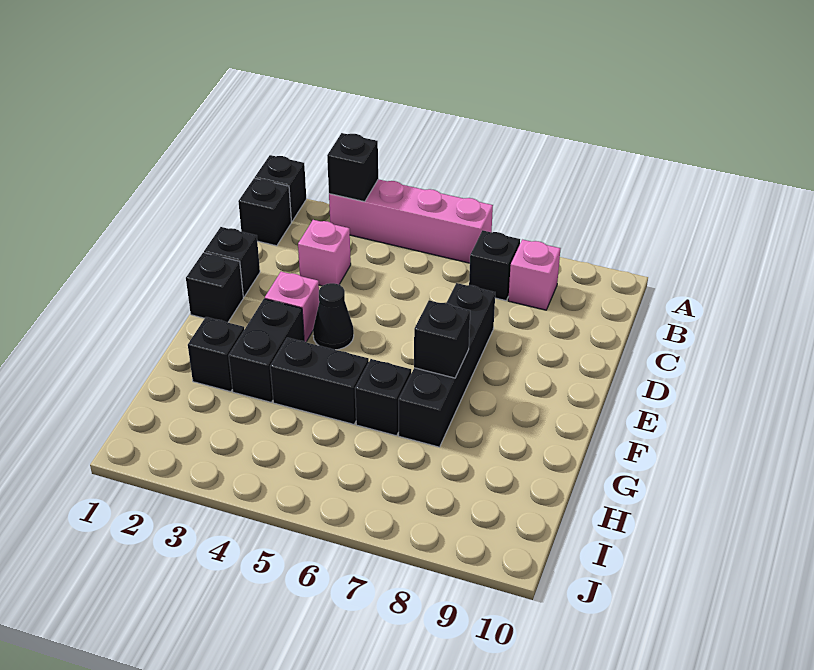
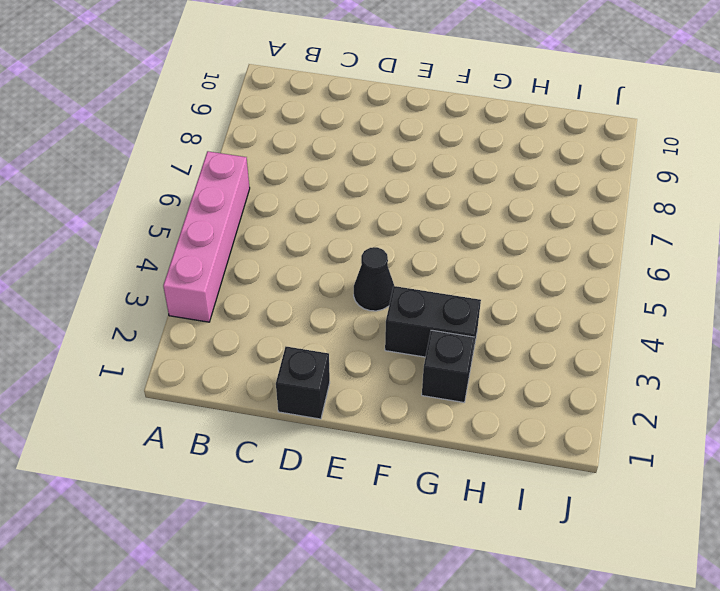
none -> black brick A1 level 1
none -> black brick B1 level 1
none -> black brick B7 level 1

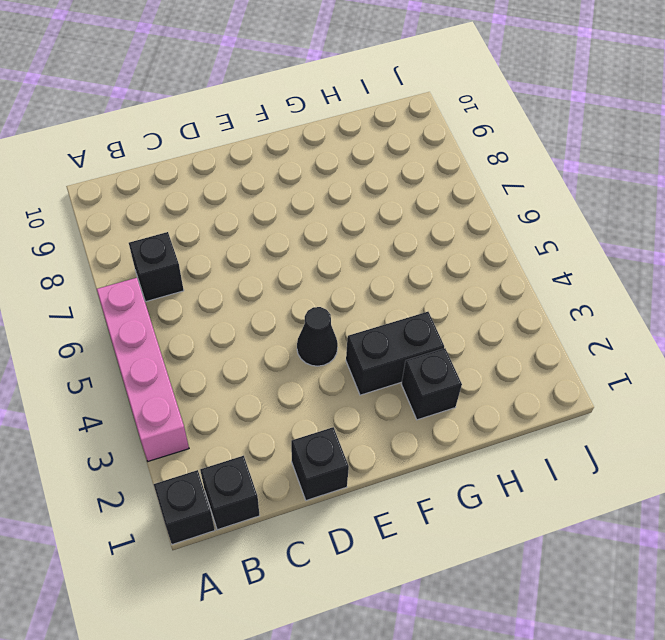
none -> pink brick B8 level 1
none -> pink brick C3 level 1
none -> black brick D7:G7 level 1

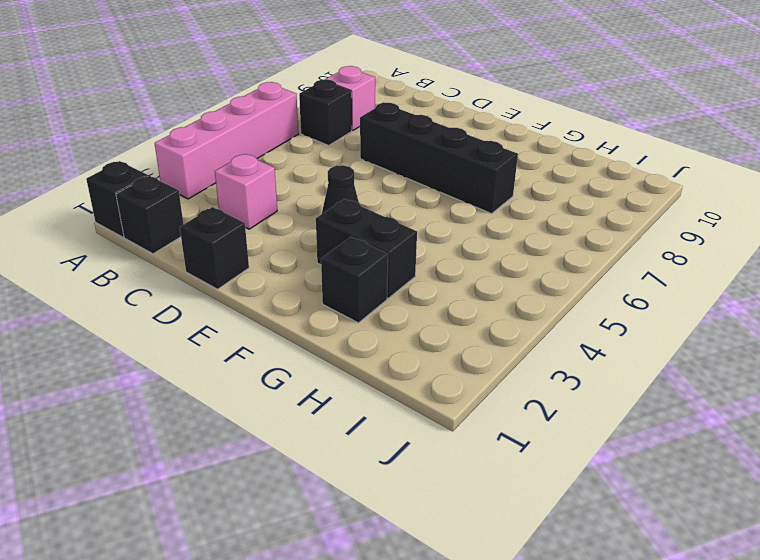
none -> black brick E1 level 1
none -> pink brick E3 level 1
none -> black brick G4:G5 level 1

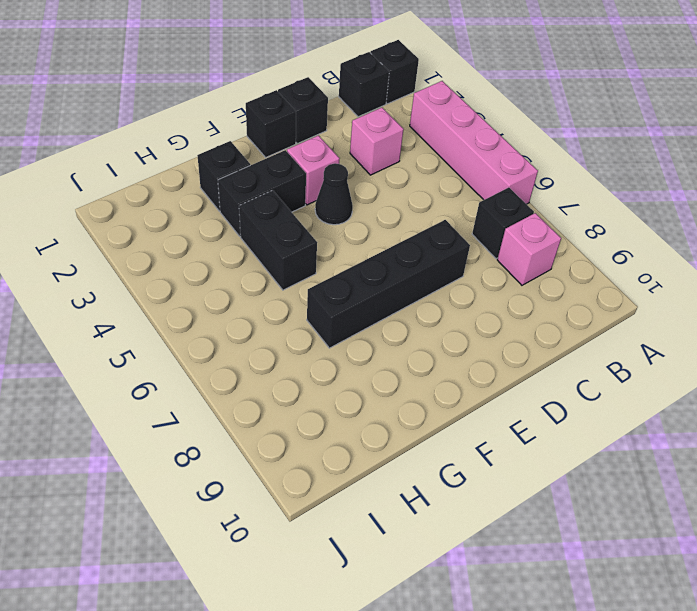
none -> black brick G6 level 1
none -> black brick A3 level 2
none -> black brick F7 level 2

